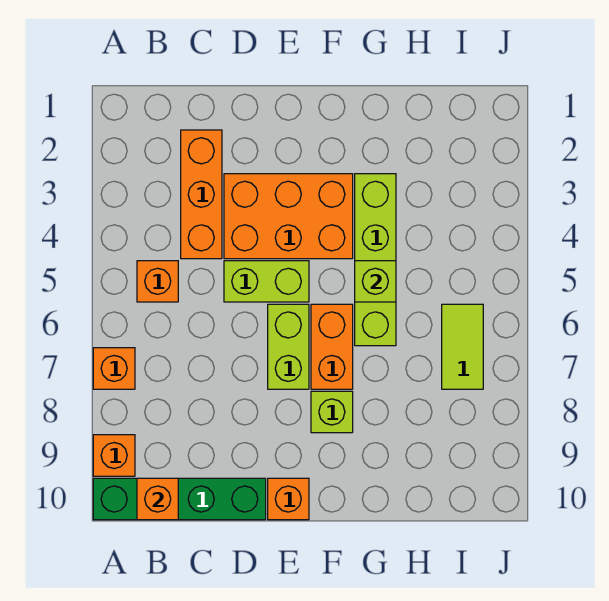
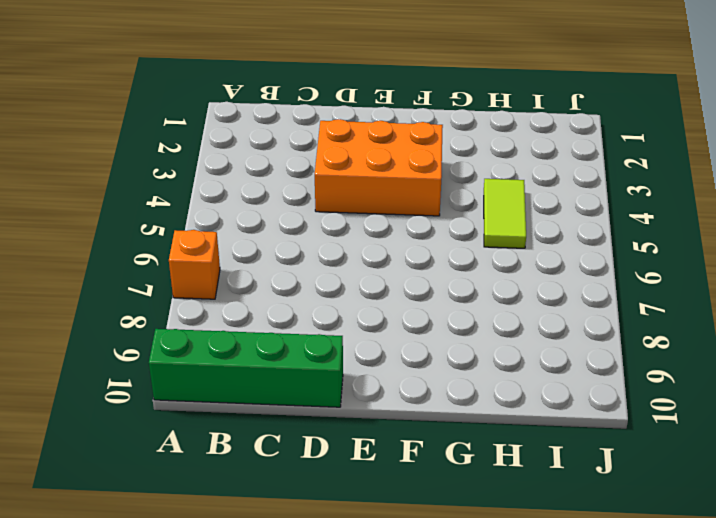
lime tile H4:H5 level 1 -> lime tile I6:I7 level 1
none -> orange brick A9 level 1
none -> orange brick B5 level 1
none -> orange brick C2:C4 level 1

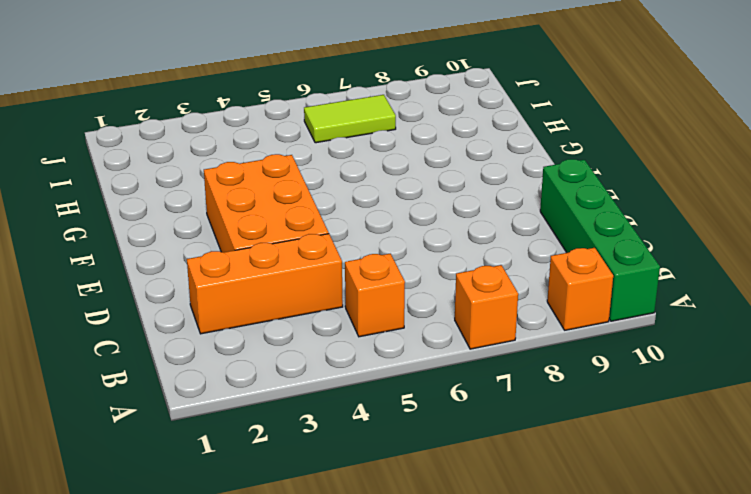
none -> lime brick D5:E5 level 1
none -> lime brick E6:E7 level 1
none -> orange brick E10 level 1

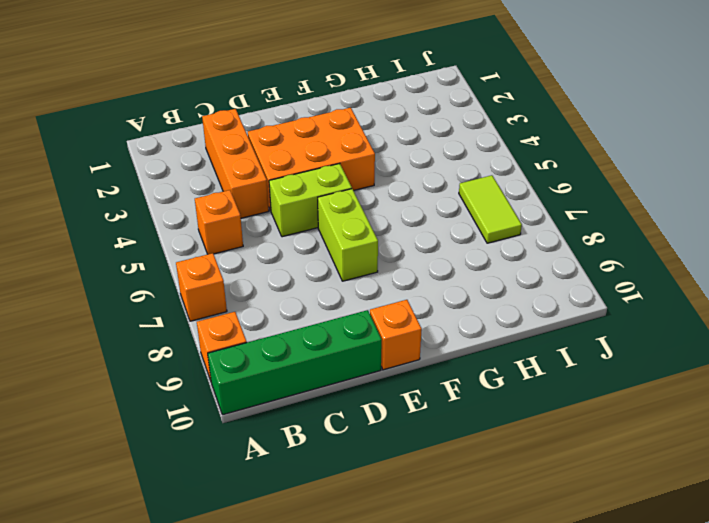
none -> orange brick F6:F7 level 1
none -> lime brick F8 level 1
none -> lime brick G3:G6 level 1

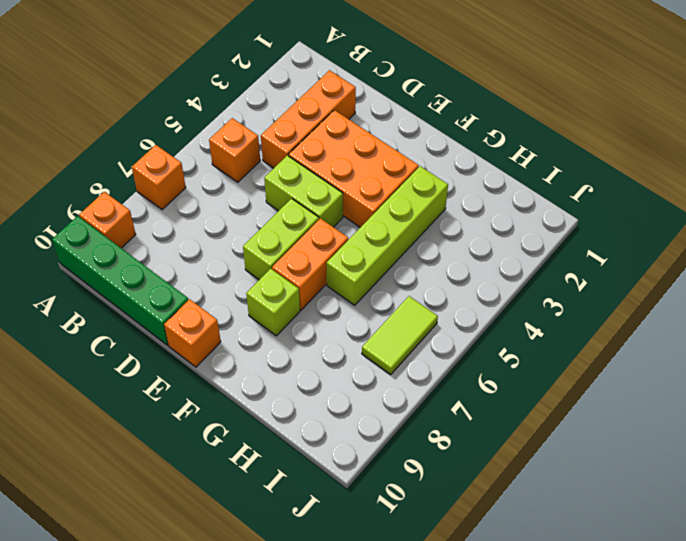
none -> orange brick B10 level 2
none -> lime brick G5 level 2

